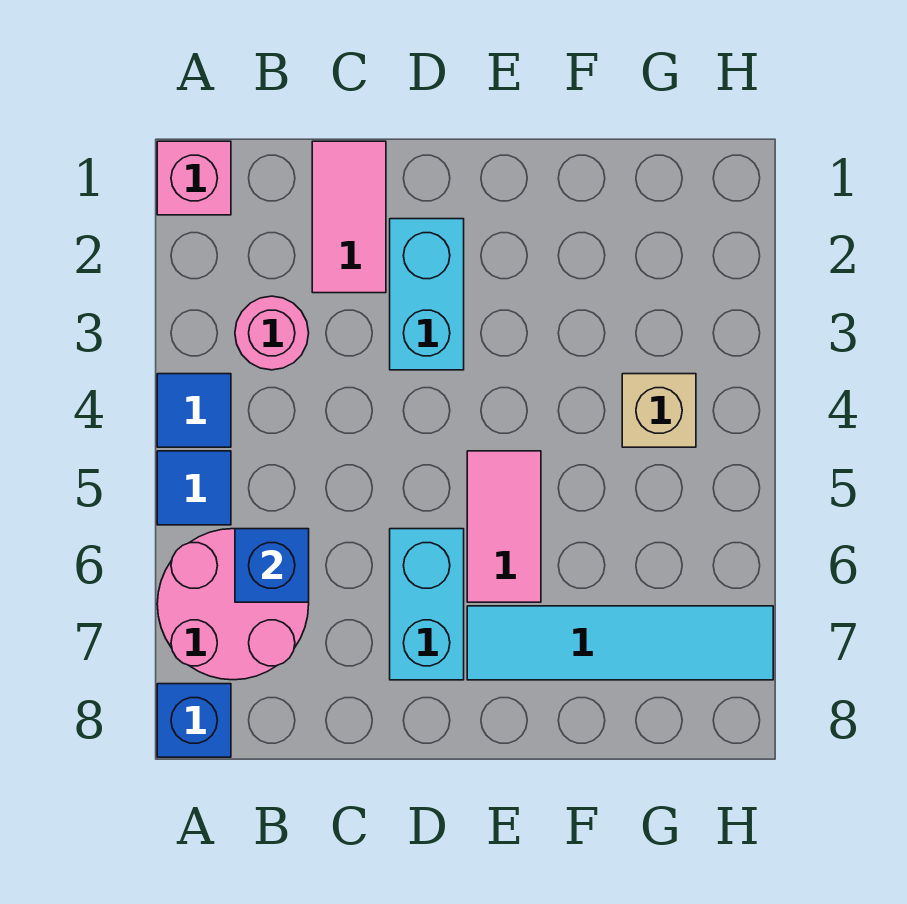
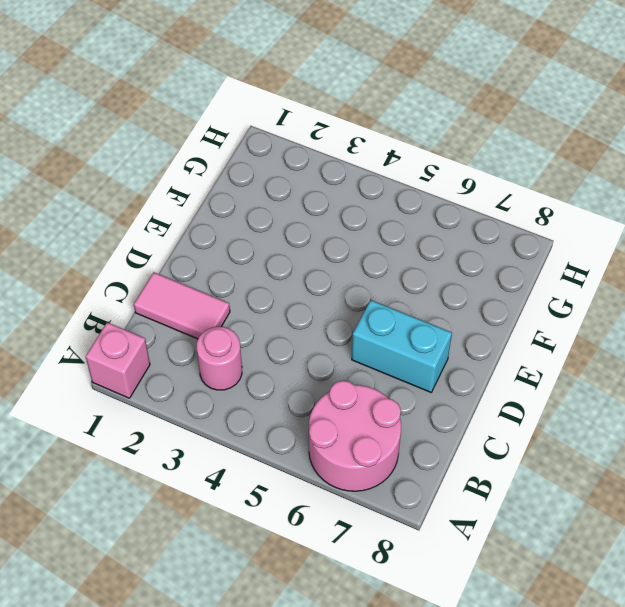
none -> blue tile A4 level 1
none -> blue tile A5 level 1
none -> blue brick A8 level 1

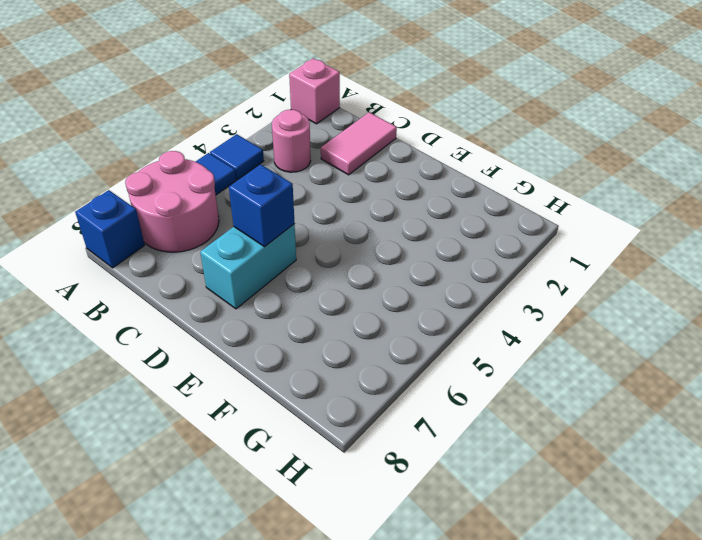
blue brick D6 level 2 -> blue brick B6 level 2
none -> cyan brick D2:D3 level 1
none -> pink tile E5:E6 level 1
none -> cyan tile E7:H7 level 1

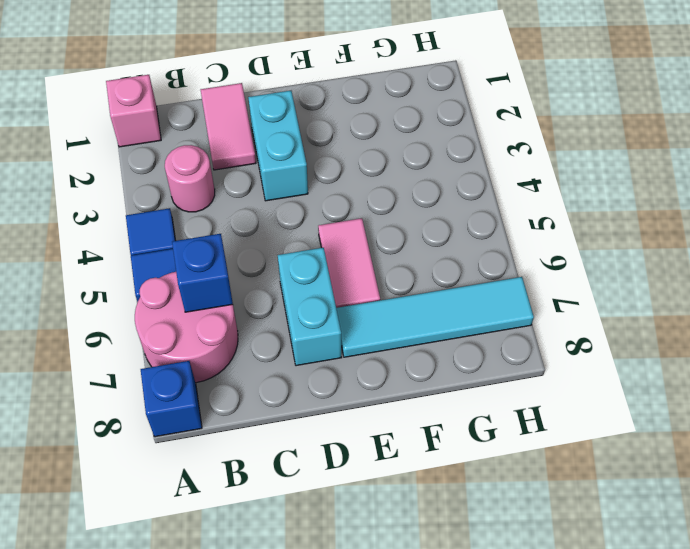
none -> tan brick G4 level 1

